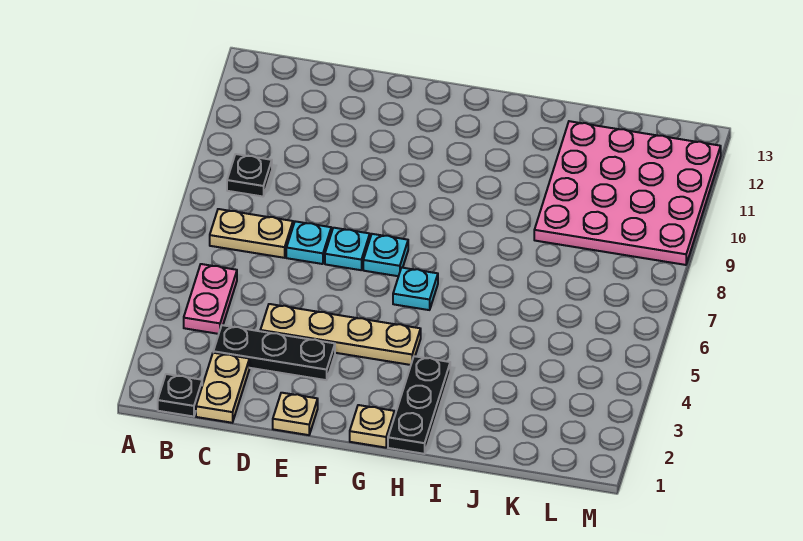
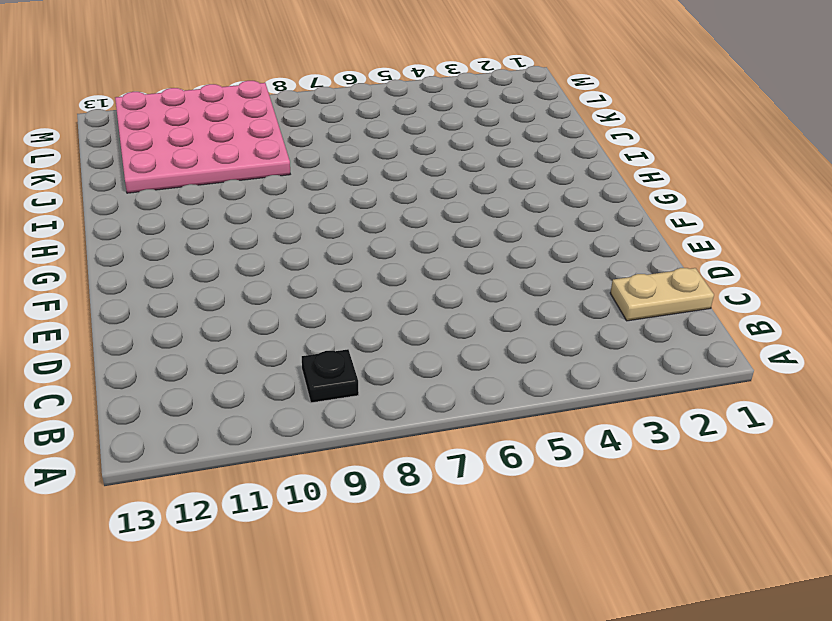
none -> black plate B1 level 1
none -> pink plate B4:B5 level 1
none -> tan plate B7:C7 level 1

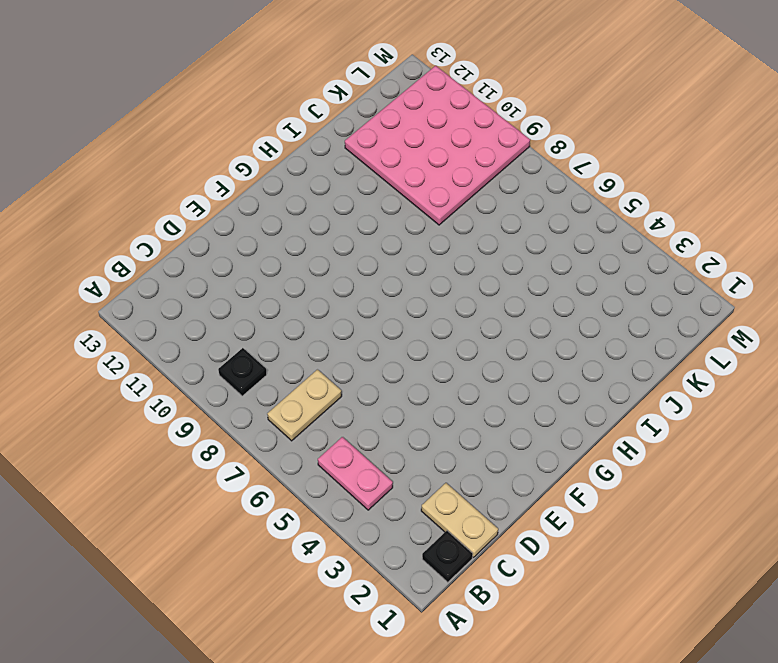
none -> black plate C3:E3 level 1
none -> tan plate D4:G4 level 1
none -> cyan plate D7 level 1

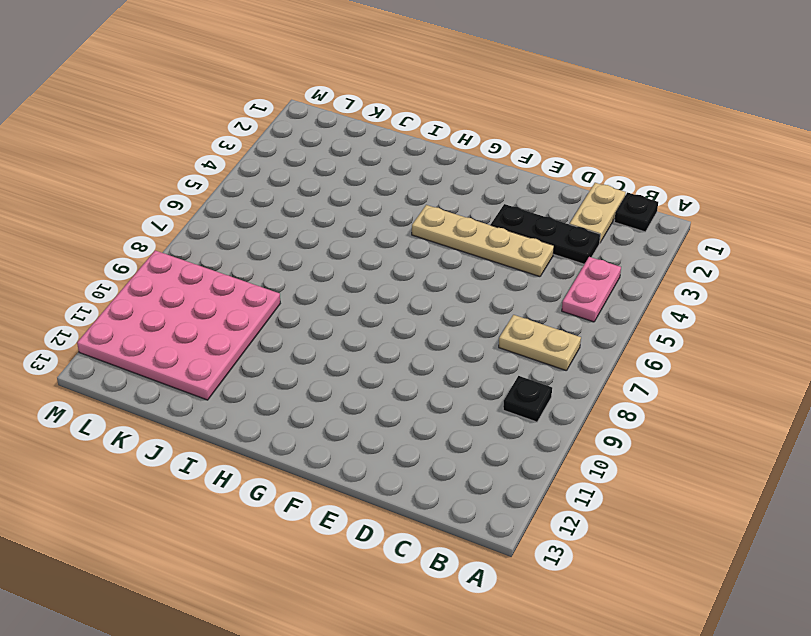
none -> cyan plate D7 level 1
none -> tan plate E1 level 1
none -> cyan plate E7 level 1

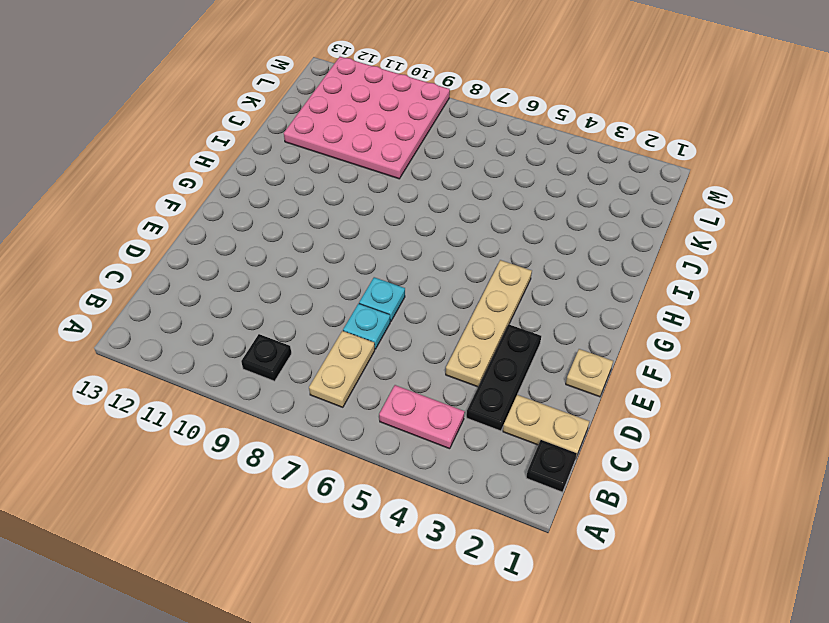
none -> cyan plate F7 level 1
none -> tan plate G1 level 1
none -> cyan plate G6 level 1

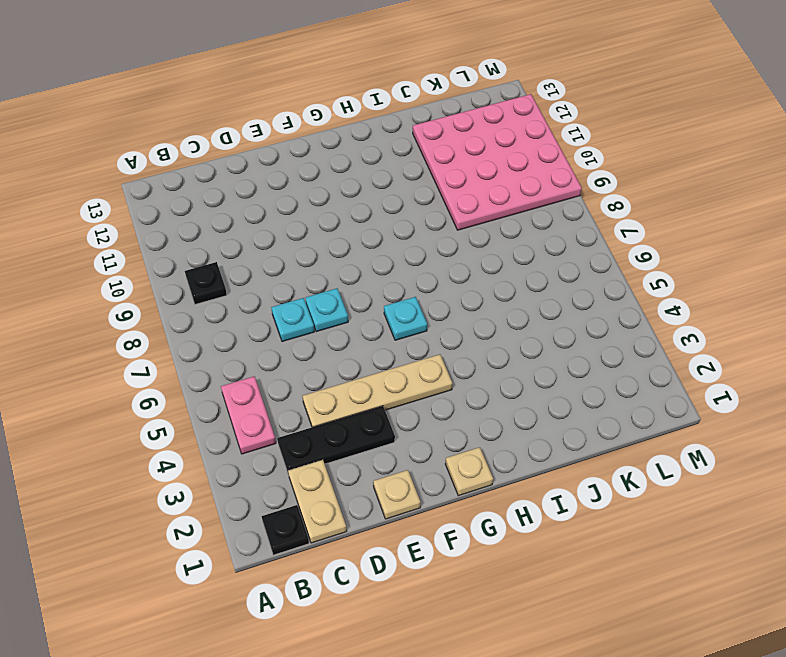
none -> tan plate B7:C7 level 1
none -> cyan plate F7 level 1
none -> black plate H1:H3 level 1

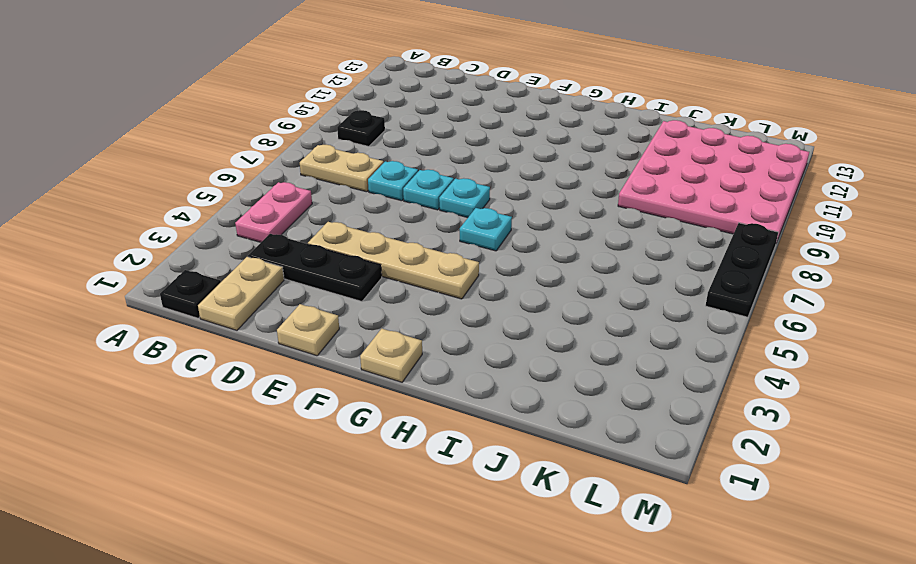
black plate M6:M8 level 1 -> black plate H1:H3 level 1

